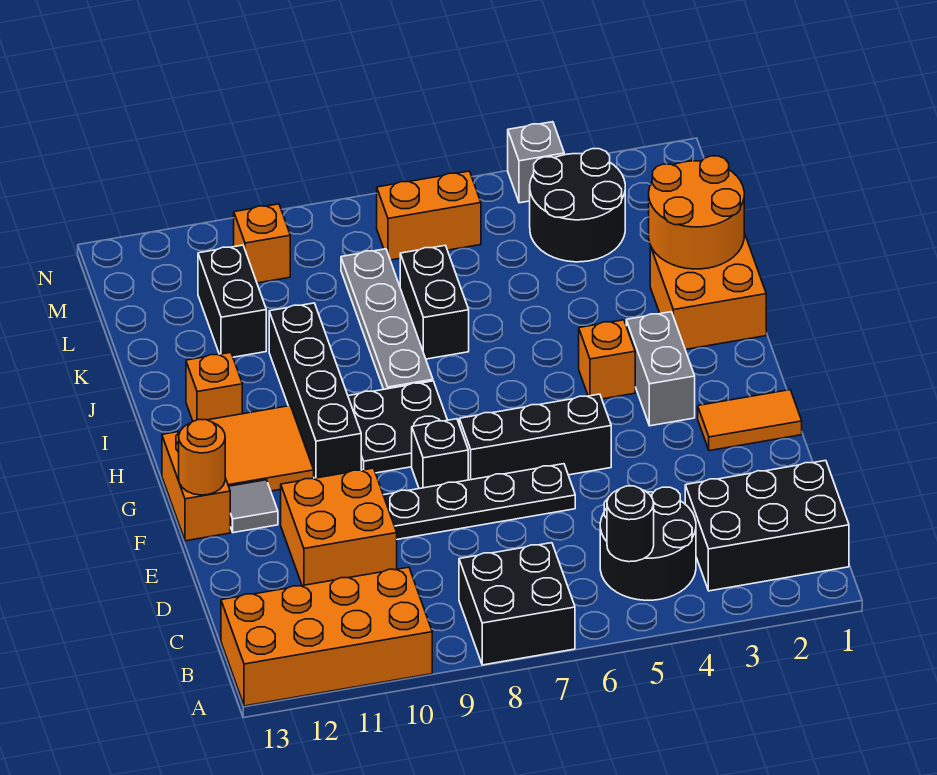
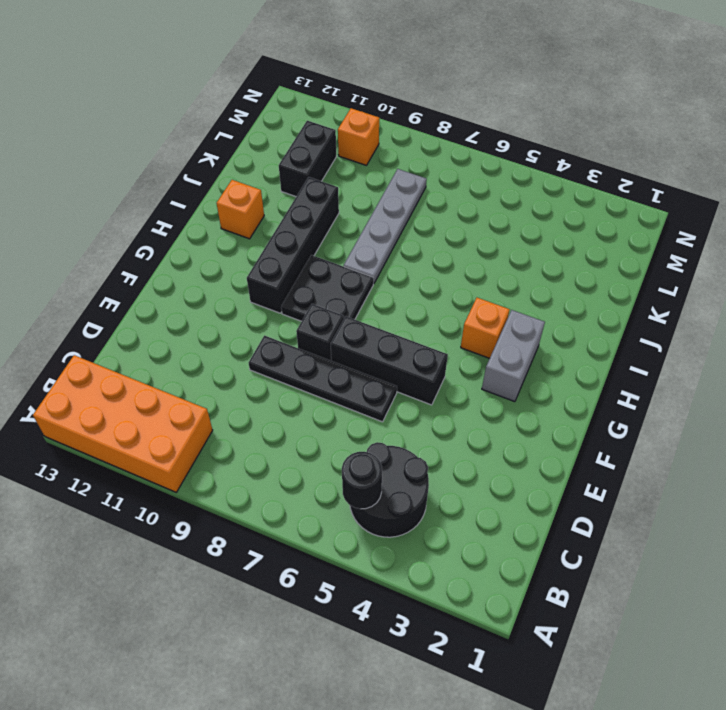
none -> black brick A7:B8 level 1
none -> black brick B1:C3 level 1
none -> orange brick D10:E11 level 1

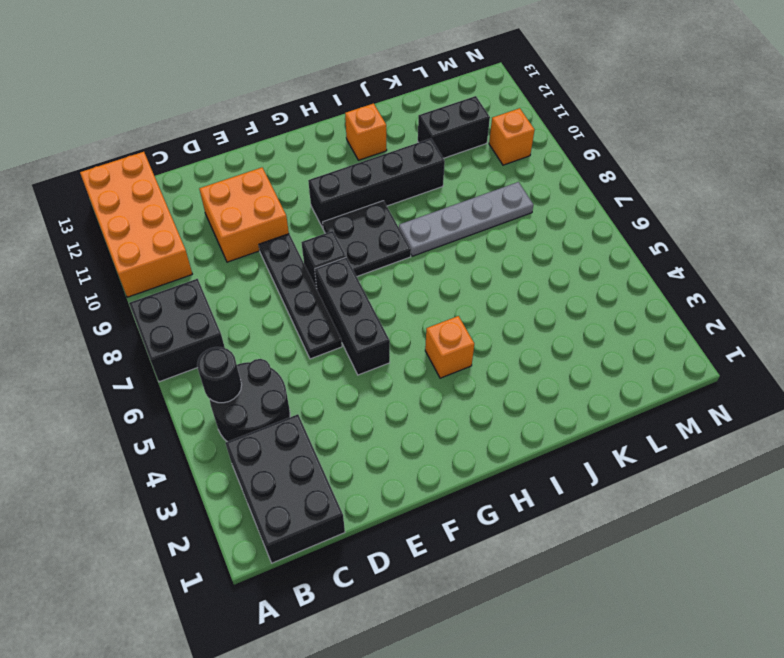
none -> orange tile F1:F2 level 1
none -> grey tile F12 level 1
none -> orange brick F13:G13 level 1

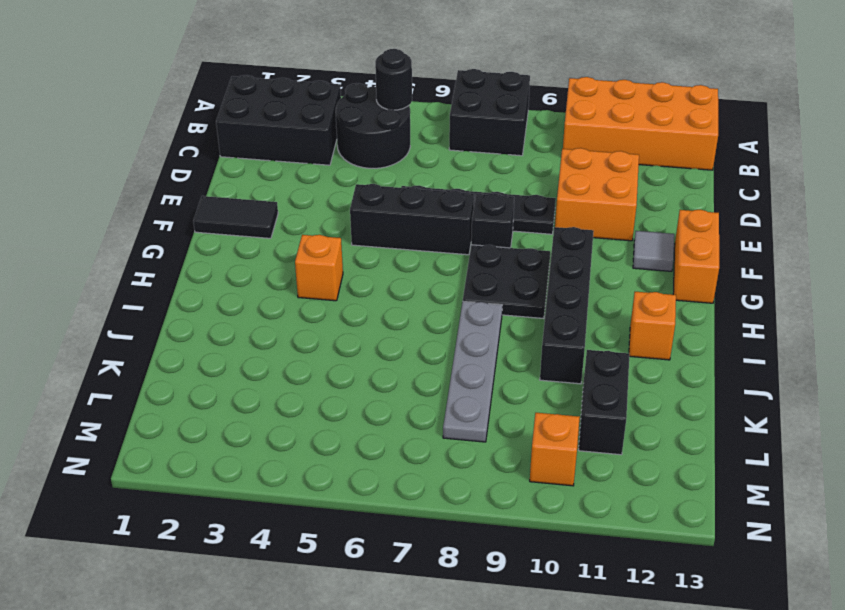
black tile F1:F2 level 1 -> orange tile F1:F2 level 1
none -> grey brick G3:H3 level 1
none -> orange tile G11:H12 level 1
none -> orange brick I1:J2 level 1

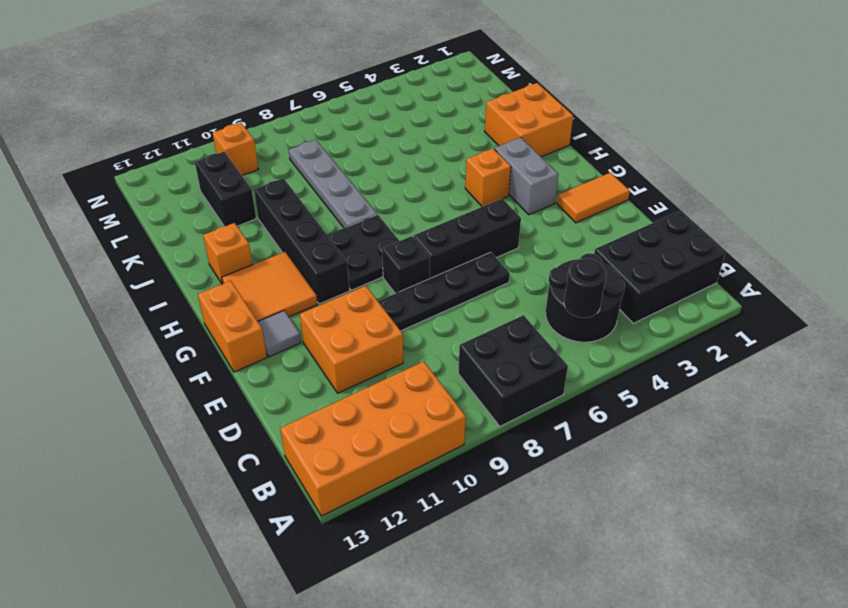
none -> black brick J7:K7 level 1
none -> black round brick L3:M4 level 1
none -> orange brick M6:M7 level 1

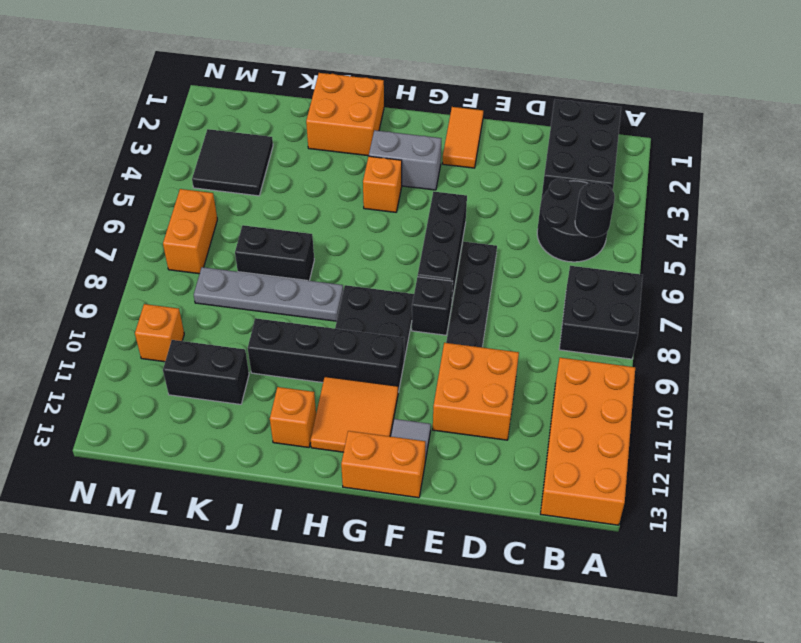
black tile L3:M4 level 1 -> black round brick L3:M4 level 1
none -> grey brick N4 level 1
none -> orange round brick F13 level 2
none -> orange round brick J1:K2 level 2

